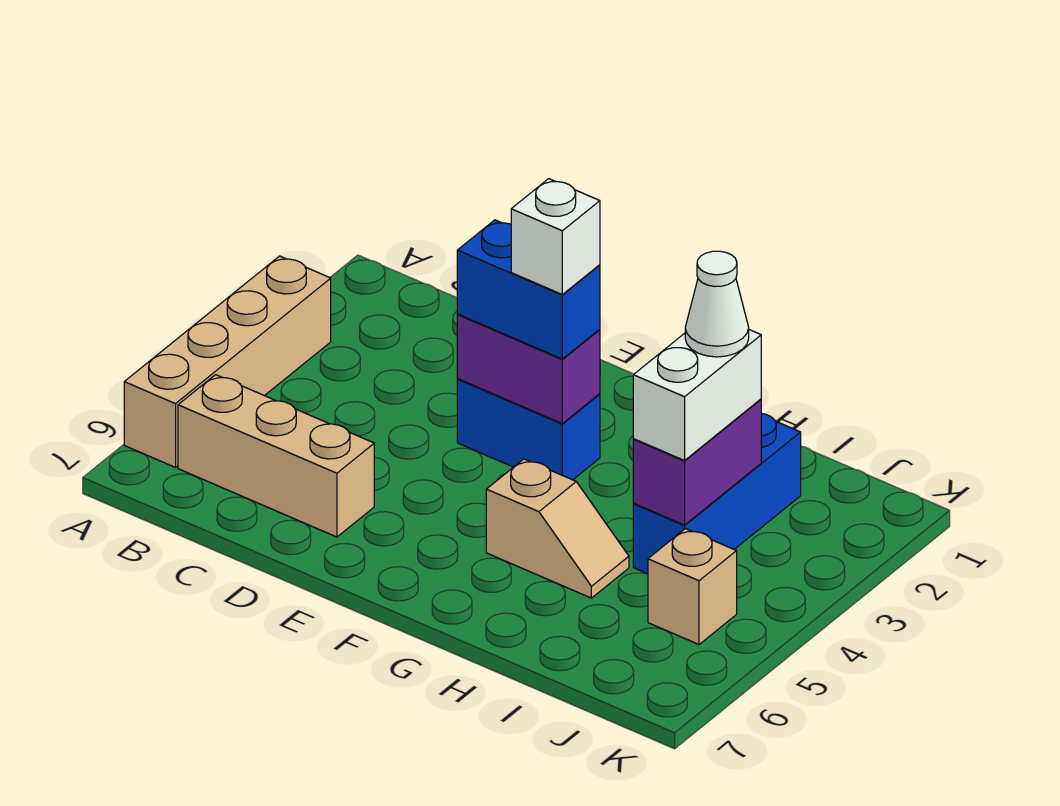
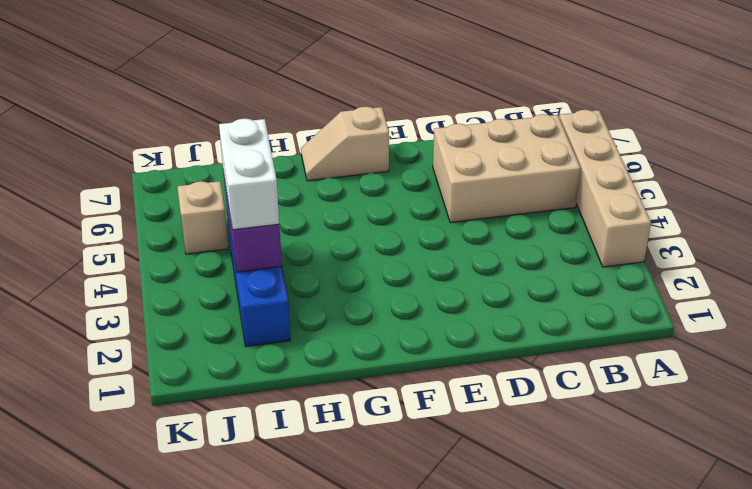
tan brick B5:D6 level 1 -> tan brick B6:D6 level 1
tan slope F7:G7 level 1 top F -> tan slope G5:H5 level 1 top G
none -> blue brick E3:F3 level 1
none -> purple brick E3:F3 level 2
none -> blue brick E3:F3 level 3

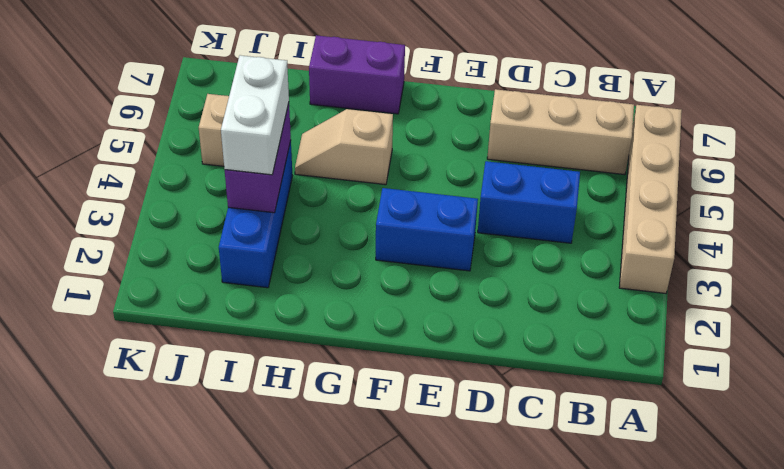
blue brick C4:D4 level 1 -> blue brick E3:F3 level 3
purple brick G7:H7 level 1 -> purple brick E3:F3 level 2
none -> white brick F3 level 4
none -> white cone I3 level 4

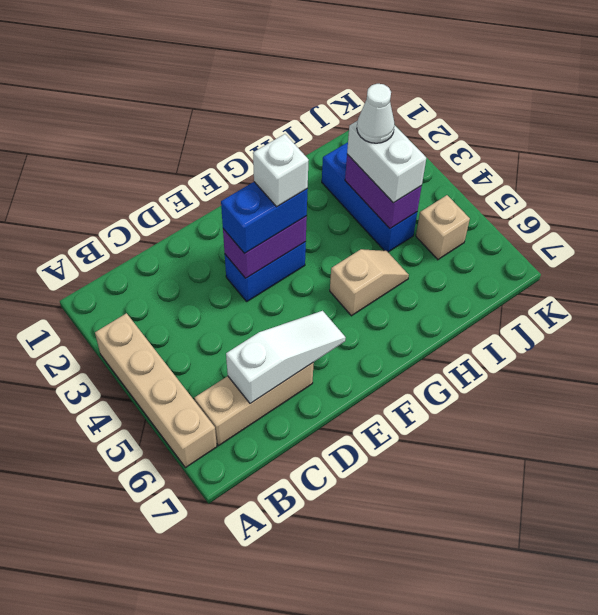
white slope C6:E6 level 2 top C -> none

